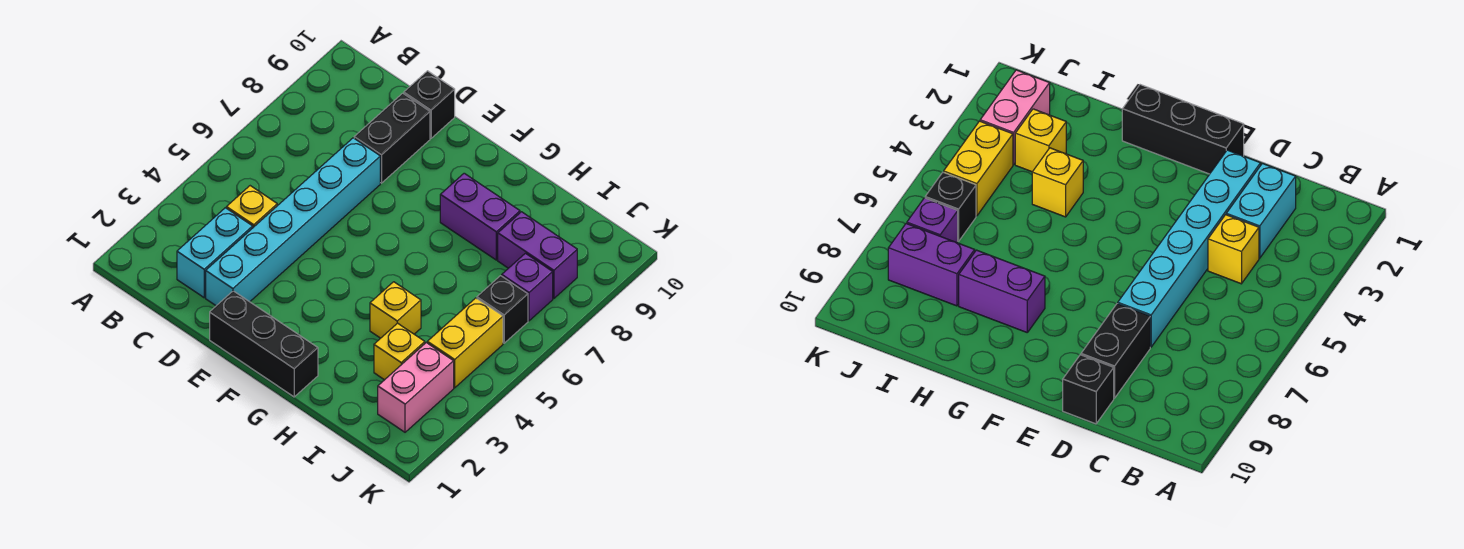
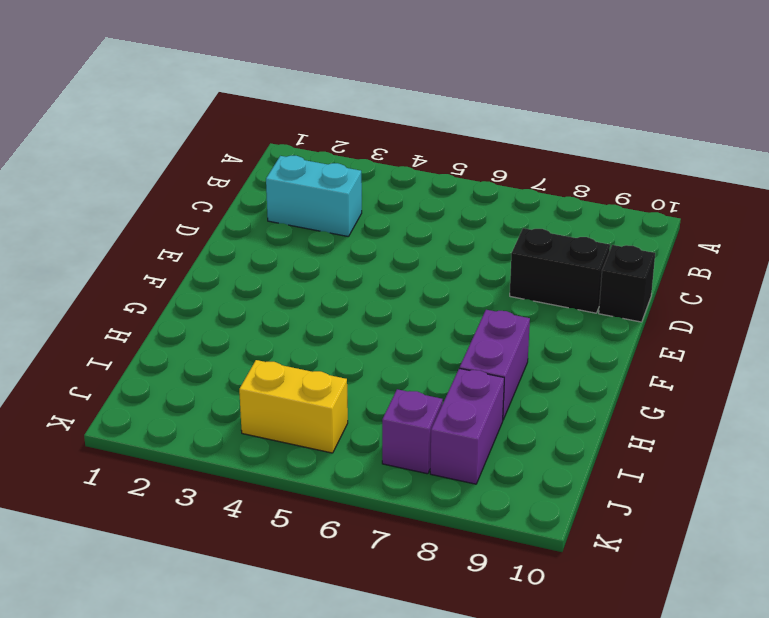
none -> yellow brick C4 level 1
none -> cyan brick D2:D7 level 1
none -> black brick E1:G1 level 1

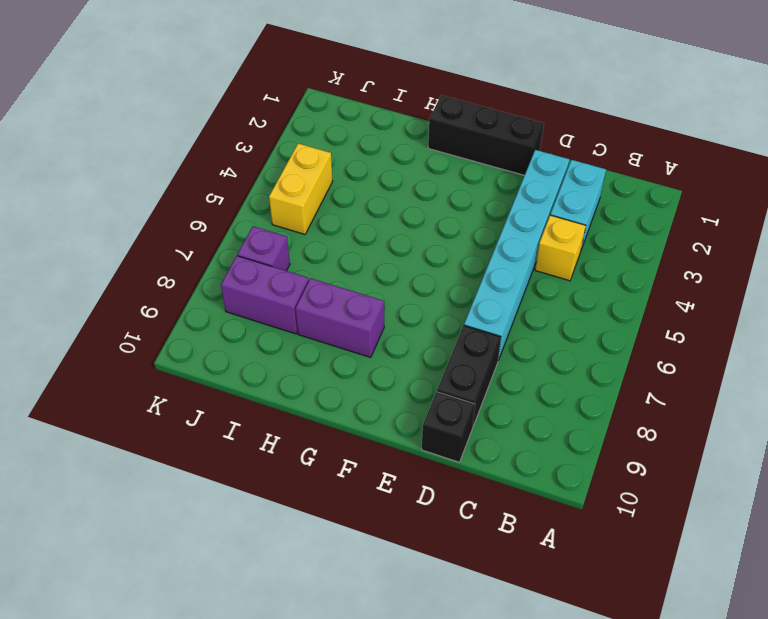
none -> yellow brick H4 level 1
none -> yellow brick I3 level 1
none -> pink brick J2:J3 level 1

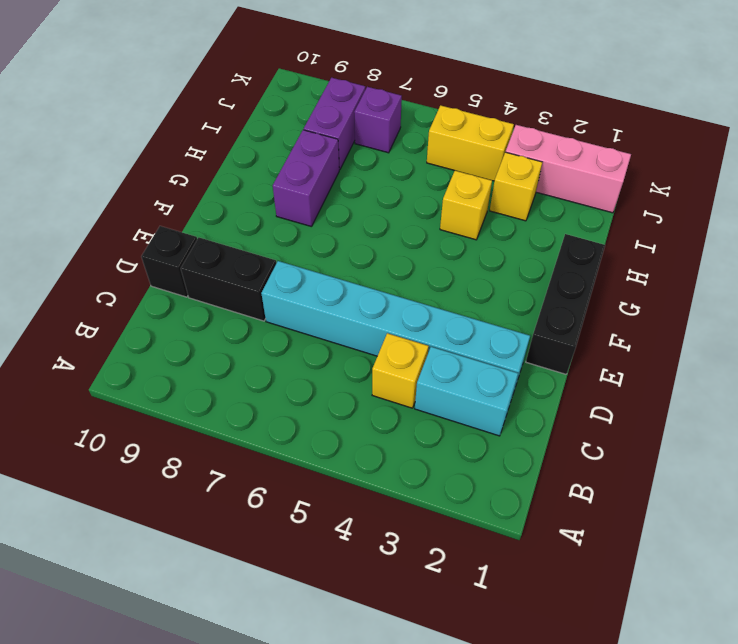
pink brick J1:J3 level 1 -> pink brick J2:J3 level 1
none -> black brick J6 level 1

